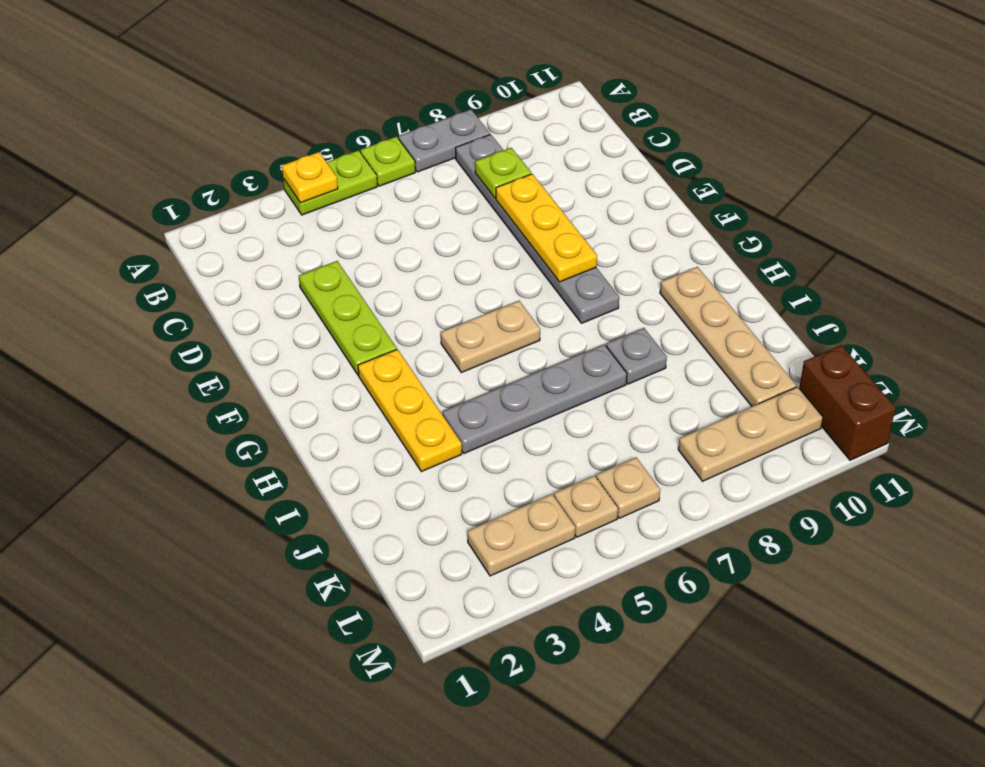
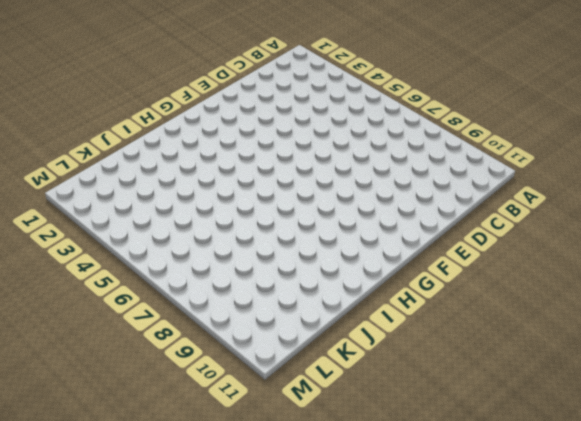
none -> lime plate A4:A5 level 1
none -> lime plate A6 level 1
none -> grey plate A7:A8 level 1

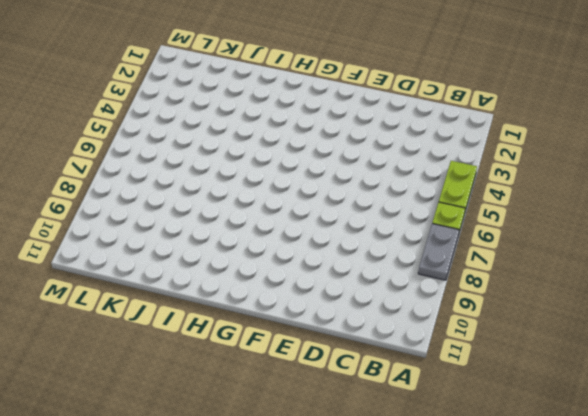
none -> grey plate B8:G8 level 1
none -> lime plate D3:F3 level 1
none -> yellow plate G3:I3 level 1

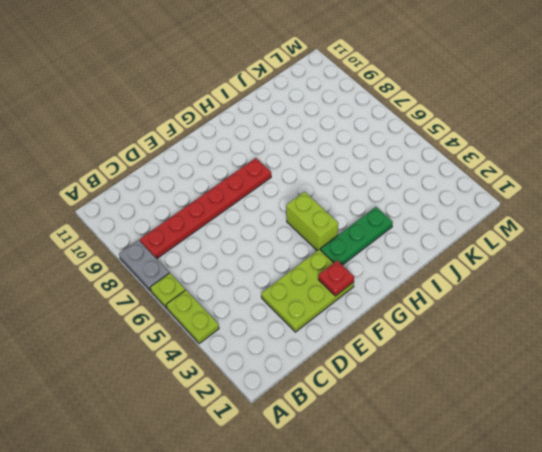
red plate B8:G8 level 1 -> grey plate B8:G8 level 1
lime plate D2:F3 level 1 -> lime plate D3:F3 level 1
red plate F2 level 2 -> none
green plate G3:I3 level 1 -> yellow plate G3:I3 level 1
lime brick G4:G5 level 1 -> tan plate G5:G6 level 1
none -> tan plate H10:K10 level 1
none -> grey plate I4:I7 level 1
none -> grey plate I8 level 1

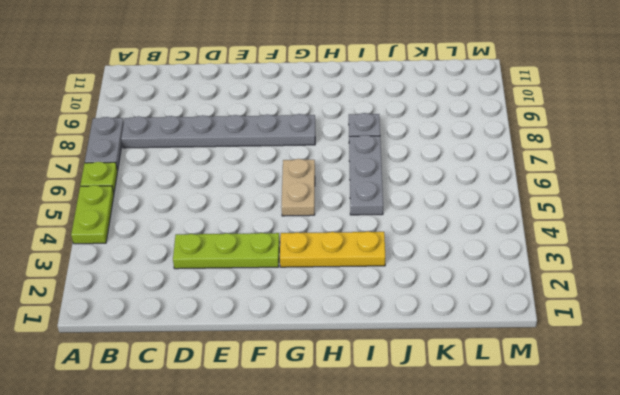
grey plate I5:I7 level 1 -> grey plate I4:I7 level 1
none -> tan plate H10:K10 level 1
none -> tan plate L3:L4 level 1
none -> tan plate L5 level 1

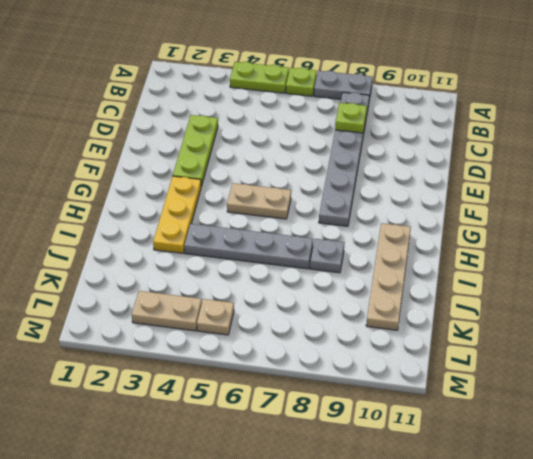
none -> tan plate L6 level 1
none -> tan plate L8:L10 level 1
none -> brown brick L11:M11 level 1

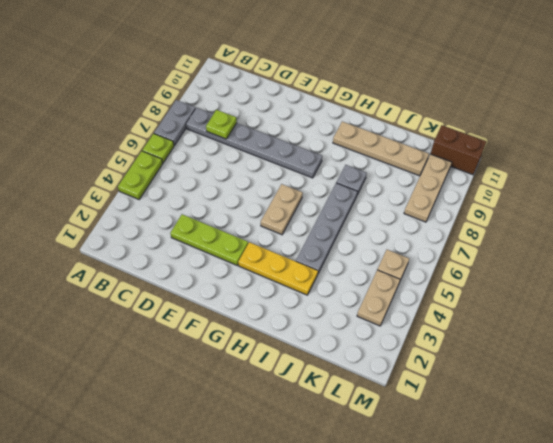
none -> tan plate L6 level 1
none -> yellow plate A4 level 2
none -> yellow plate D8:F8 level 2

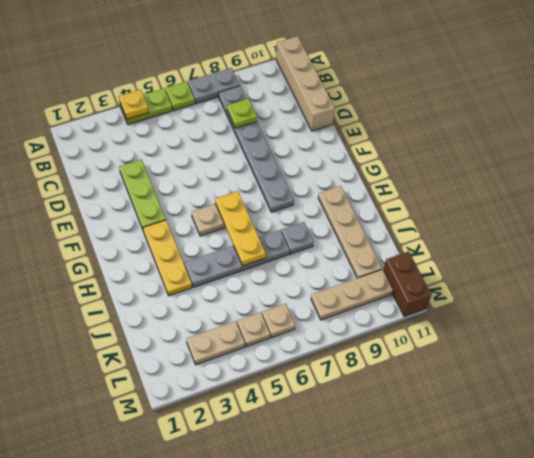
tan brick A11:D11 level 1 -> none
yellow plate G6:I6 level 2 -> yellow plate D8:F8 level 2

